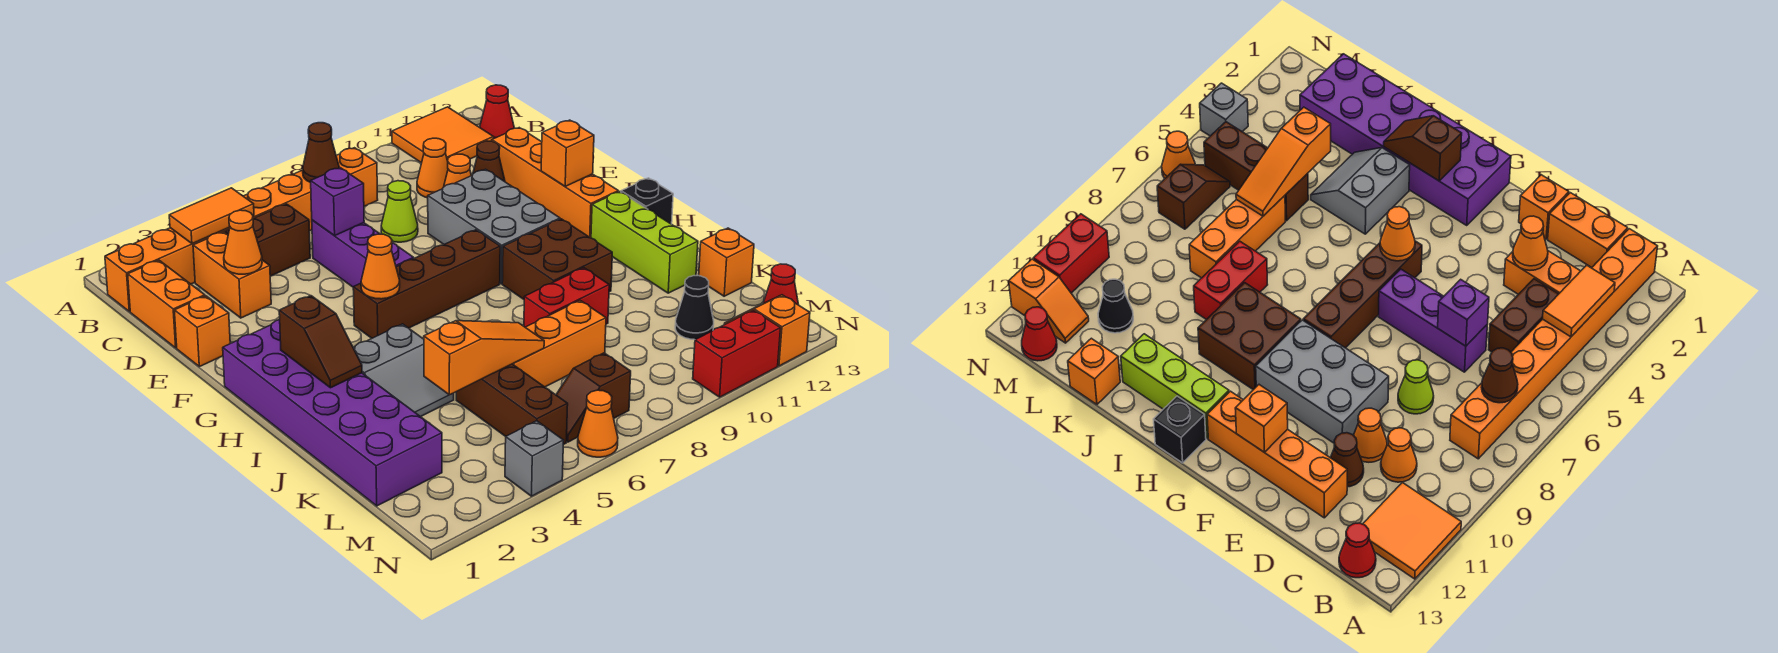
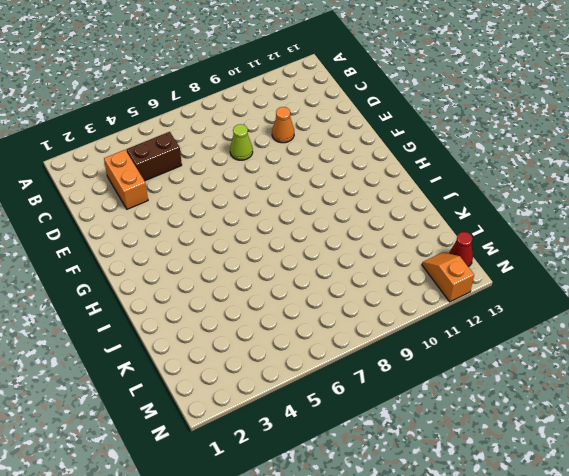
none -> orange tile A11:B12 level 1
none -> orange brick B1:B8 level 1
none -> red cone B13 level 1
none -> orange brick C1:D1 level 1

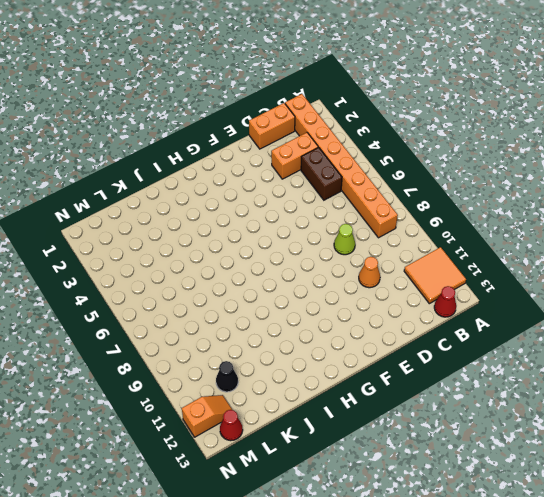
none -> orange cone C10 level 1
none -> purple brick D6:F6 level 1
none -> brown cone D11 level 1
none -> orange brick D12:G12 level 1

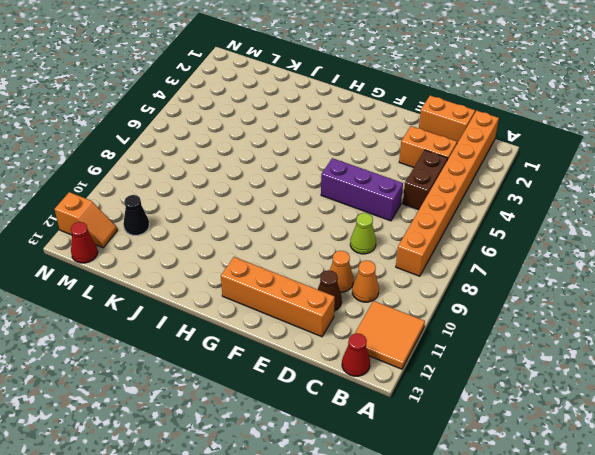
none -> orange brick E1 level 1
none -> grey brick E9:G10 level 1
none -> purple brick G1:L2 level 1
none -> brown brick G5:G8 level 1

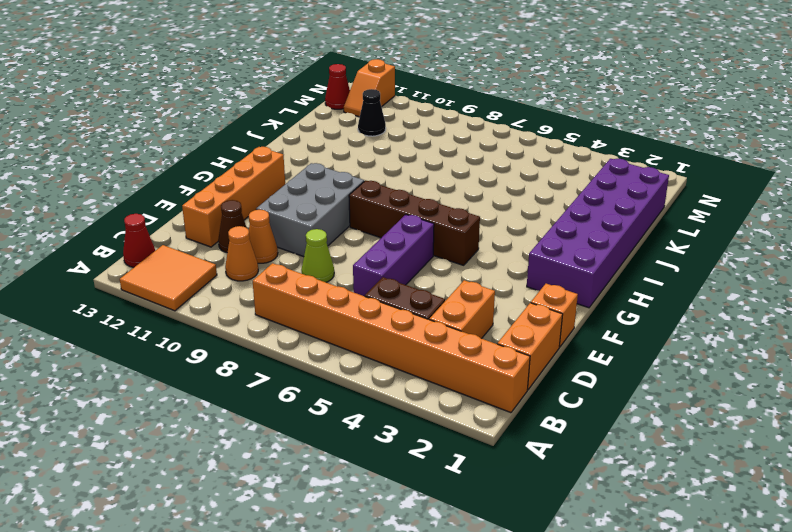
none -> brown brick H9:I10 level 1
none -> lime brick H12:J12 level 1
none -> black brick H13 level 1
none -> grey slope I3:J4 level 1 top I

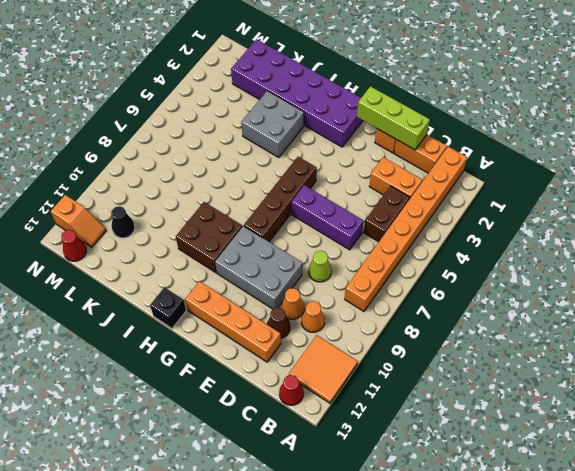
lime brick D1:F1 level 2 -> lime brick H12:J12 level 1
grey brick I3:J4 level 1 -> grey slope I3:J4 level 1 top I
none -> red brick J8:J9 level 1
none -> brown brick K5:M5 level 1
none -> orange brick K6:K8 level 1
none -> orange brick K13 level 1

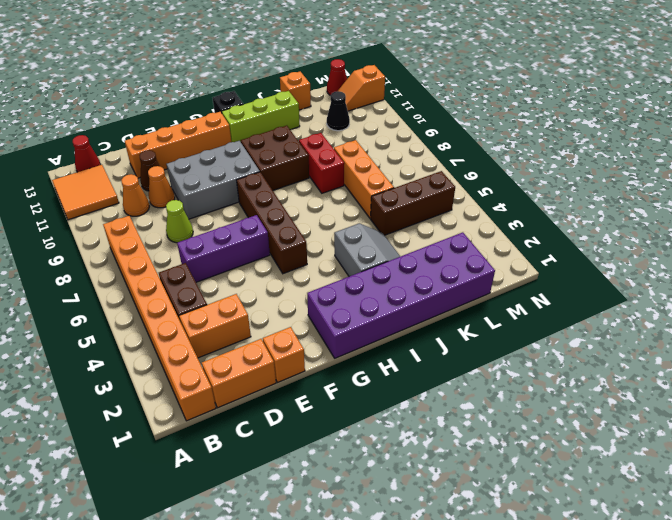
none -> brown slope M6:M7 level 1 top 7
none -> grey brick N4 level 1
none -> orange cone N6 level 1
none -> red brick N10:N11 level 1

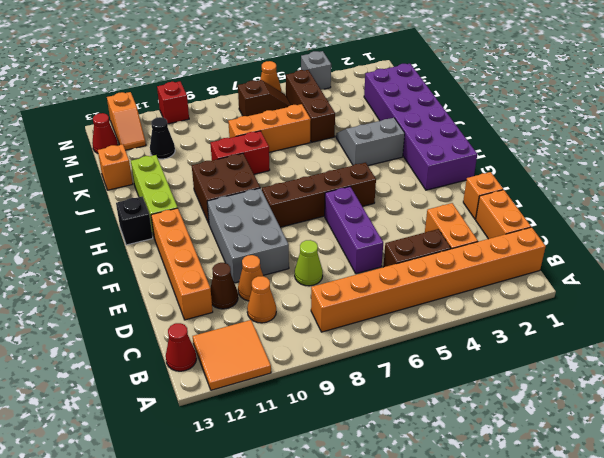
red brick N10 level 1 -> red brick N10:N11 level 1
none -> orange tile B3:B4 level 2
none -> brown cone B7 level 2
none -> orange cone D3 level 2
none -> purple brick D6 level 2

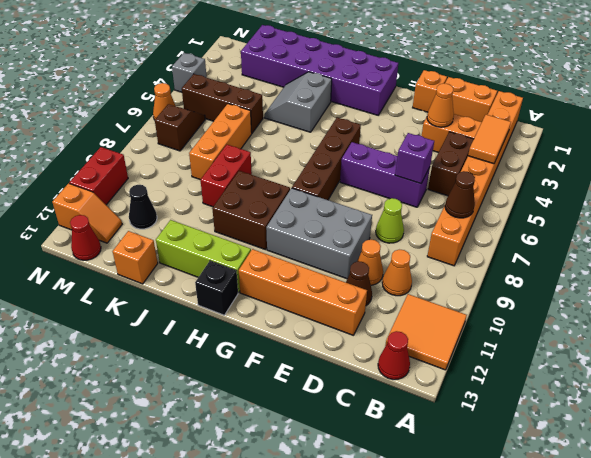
none -> orange brick F12 level 2
none -> orange cone G5 level 2
none -> brown slope H2:I2 level 2 top H
none -> orange slope K4:K6 level 2 top 4

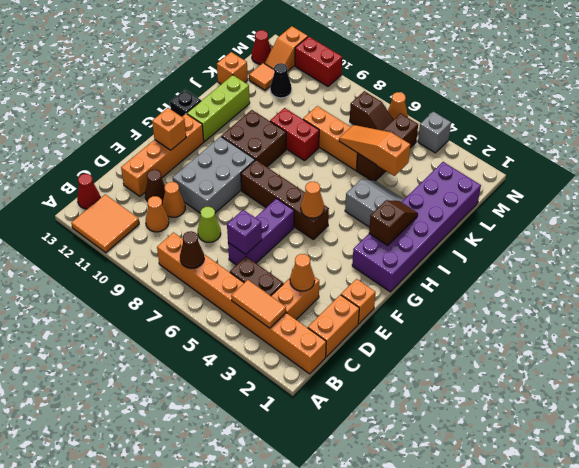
orange tile L12 level 1 -> none

